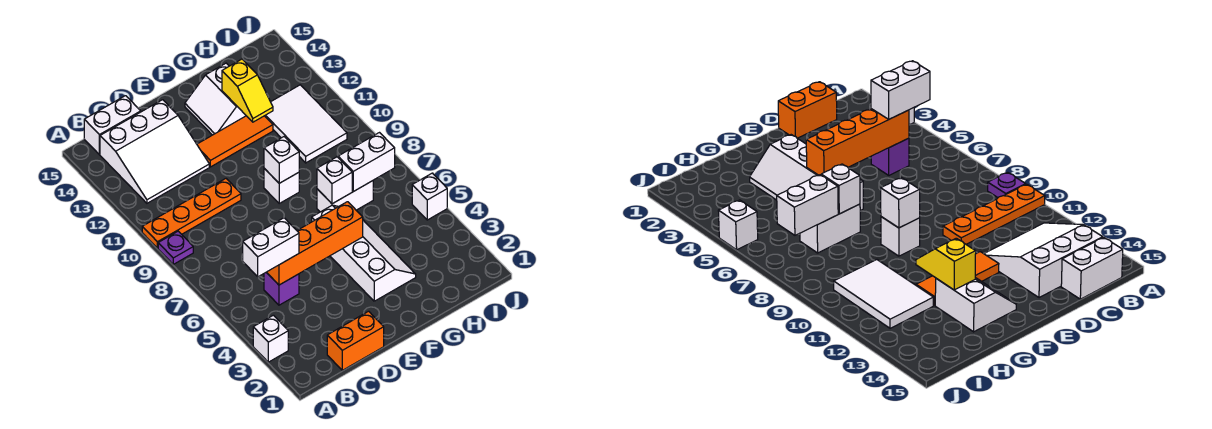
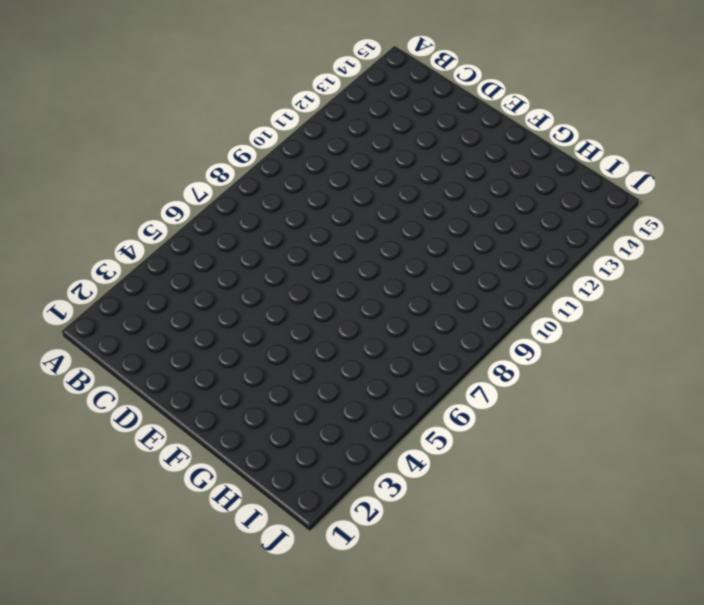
none -> white brick A3 level 1
none -> purple plate A9 level 1
none -> orange plate A10:D10 level 1

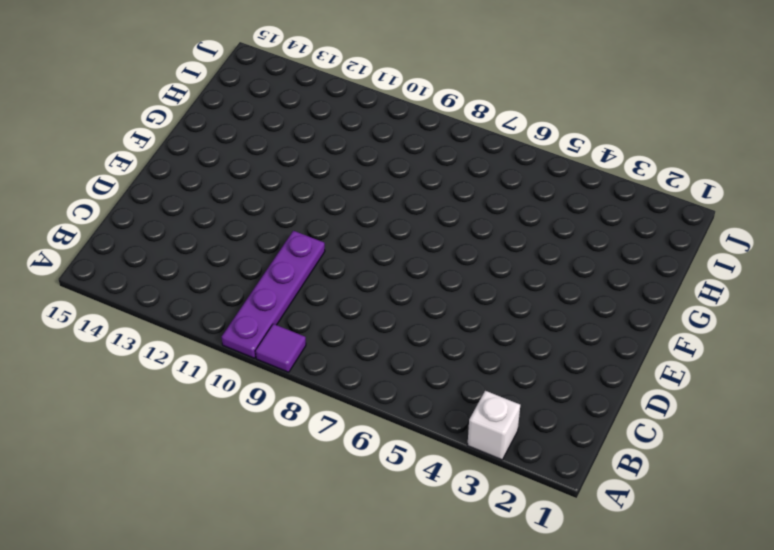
purple tile A9 level 1 -> purple plate A9 level 1
purple plate A10:D10 level 1 -> orange plate A10:D10 level 1
none -> white slope B12:D14 level 1 top 14
none -> white brick B15:C15 level 1
none -> orange brick C1:D1 level 1

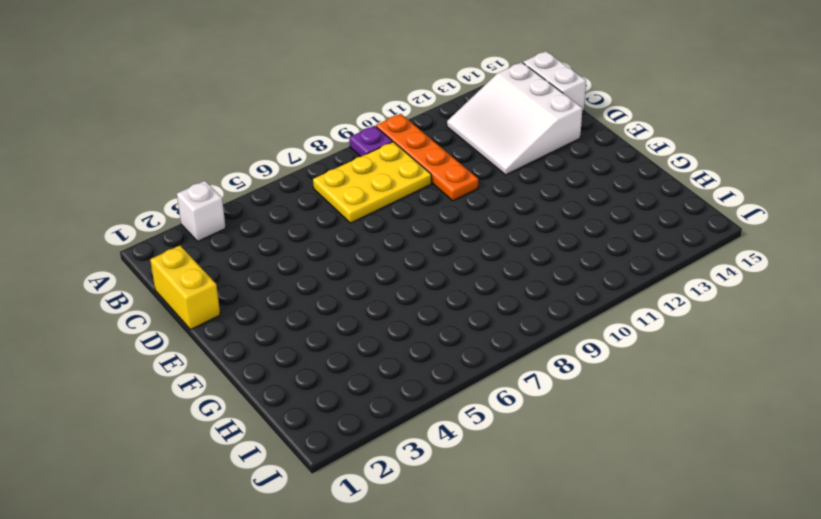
yellow plate B7:C9 level 1 -> none
yellow brick C1:D1 level 1 -> orange brick C1:D1 level 1
none -> purple brick C5 level 1
none -> orange tile E12:G12 level 1
none -> white slope F3:G6 level 1 top F

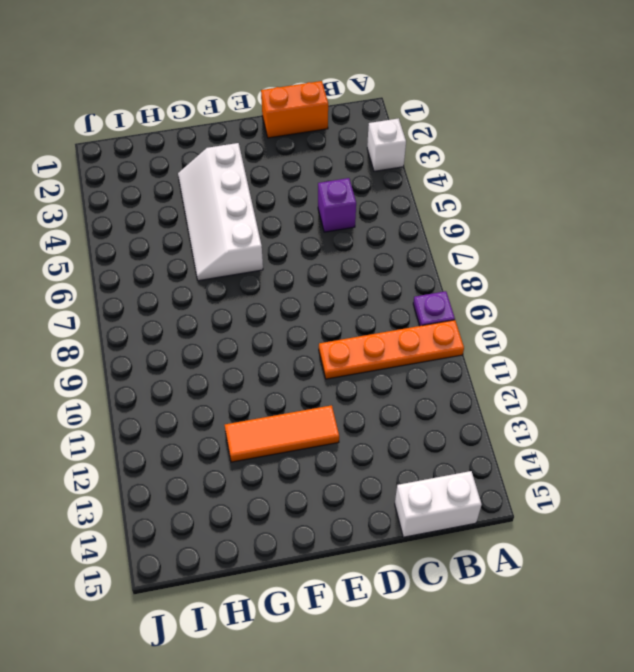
none -> white slope B12:D14 level 1 top 14
none -> white brick F9 level 1
none -> white slope F13:G14 level 1 top G

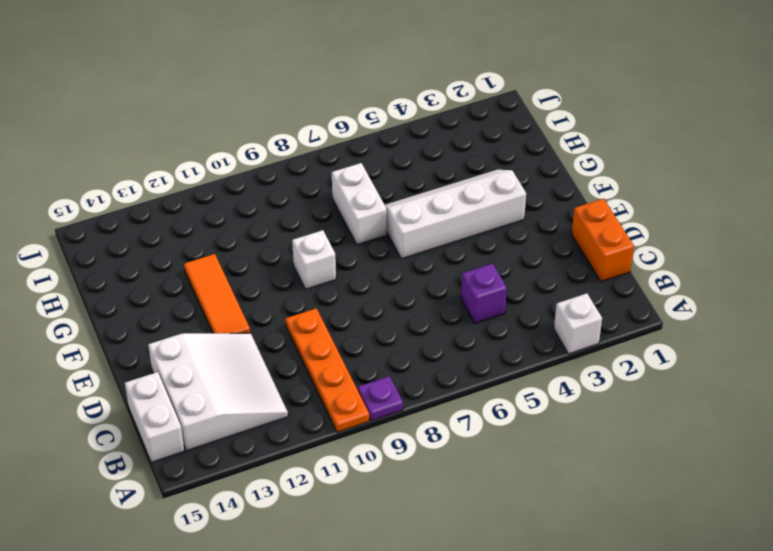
none -> white slope F13:G14 level 1 top G
none -> white tile H10:I12 level 1
none -> white brick J5 level 1

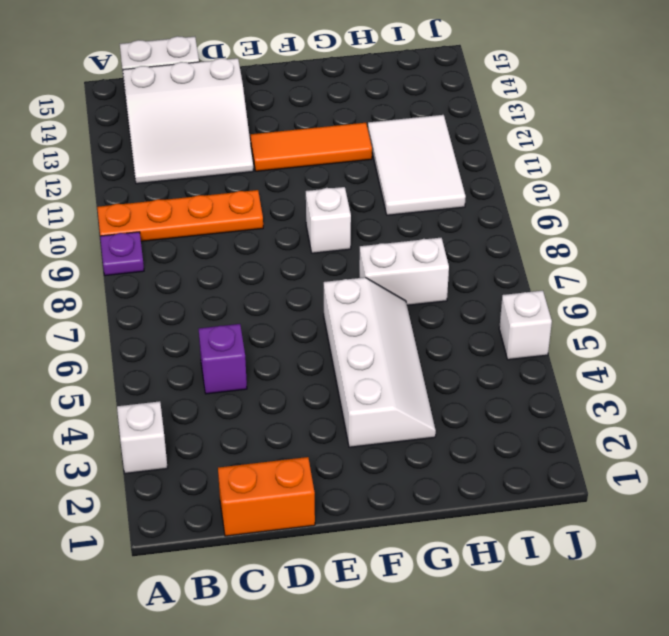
none -> white slope F13:G14 level 1 top G
none -> orange brick C5:F5 level 2
none -> white brick F9 level 2

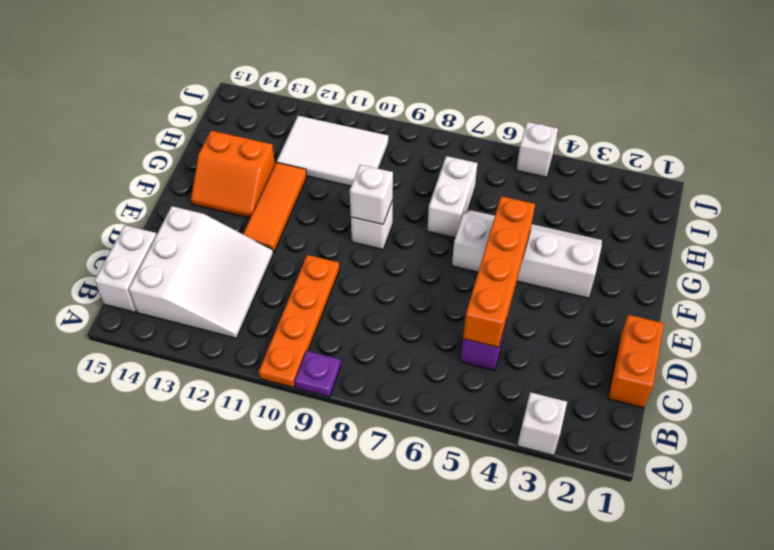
orange slope F13:G14 level 1 top G -> white slope F13:G14 level 1 top G
none -> white brick G7 level 2
none -> yellow slope G12:G13 level 2 top 13
none -> white brick H7:I7 level 2

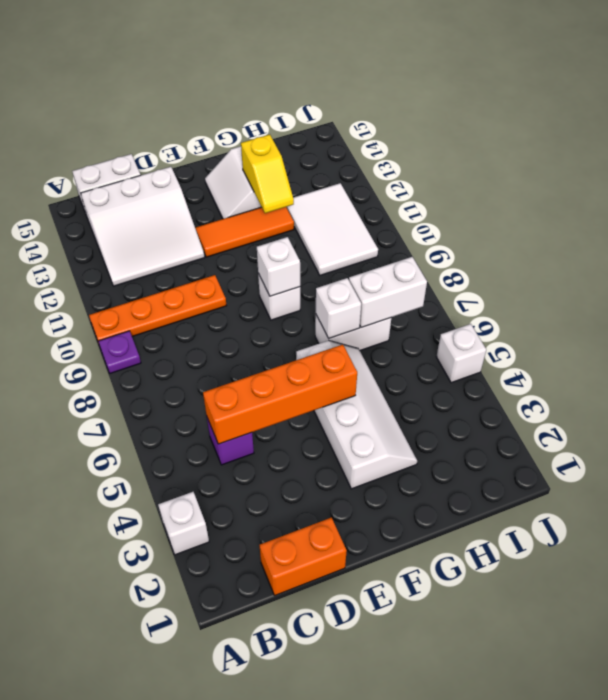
none -> white brick B5:C5 level 3

